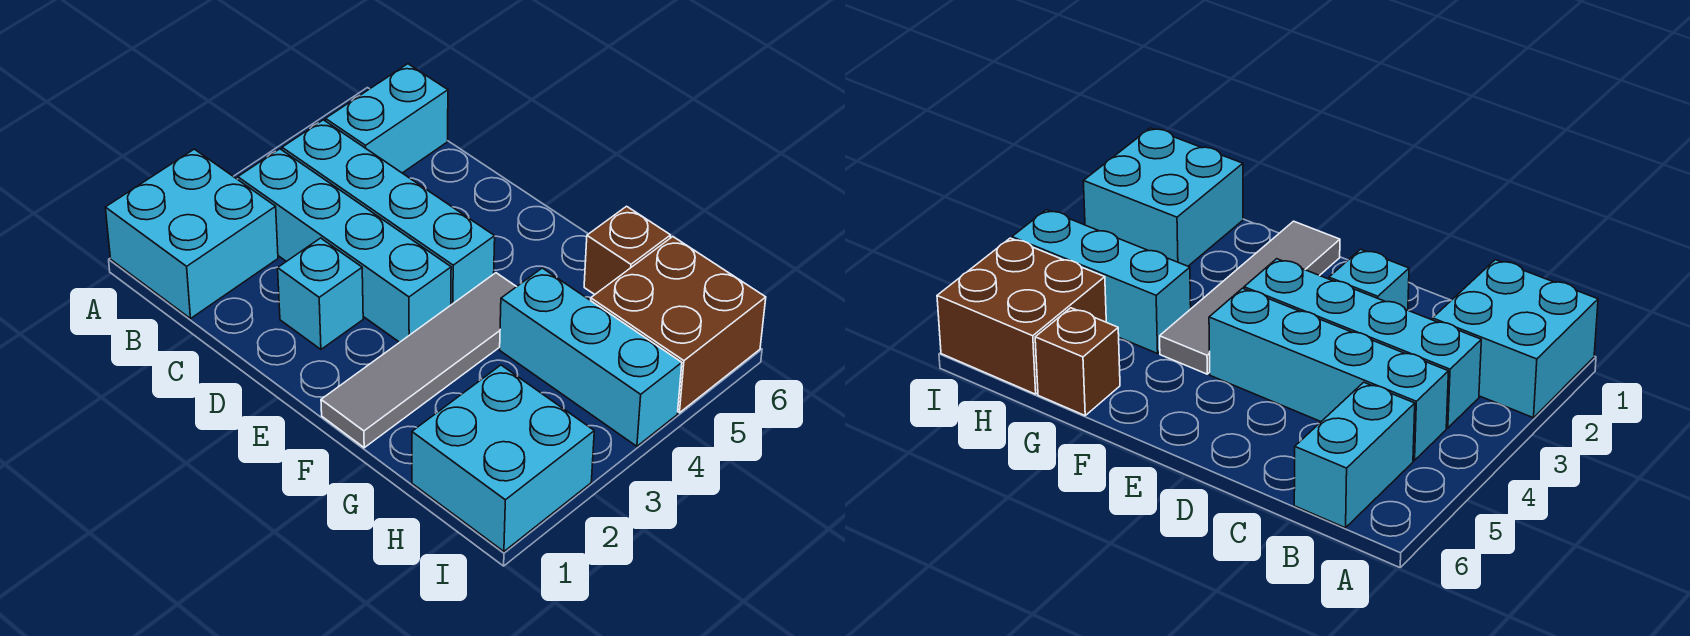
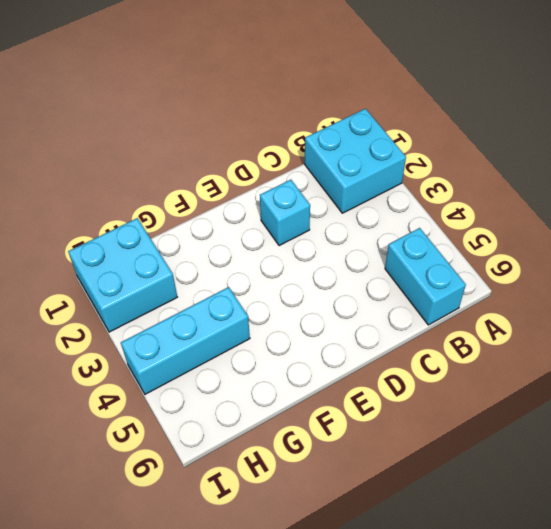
none -> cyan brick B3:E3 level 1
none -> cyan brick B4:E4 level 1

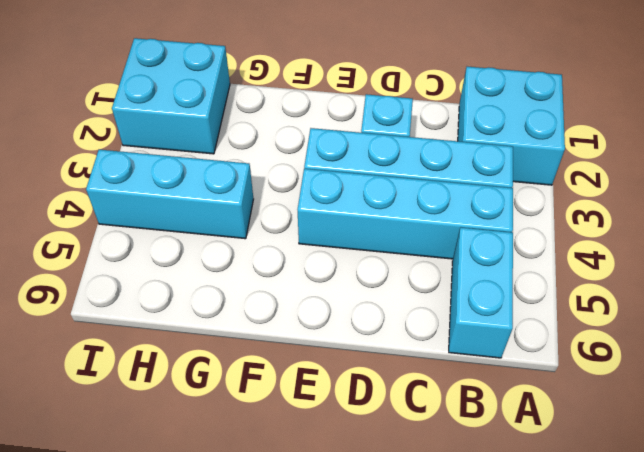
none -> grey tile F1:F4 level 1
none -> brown brick G6 level 1

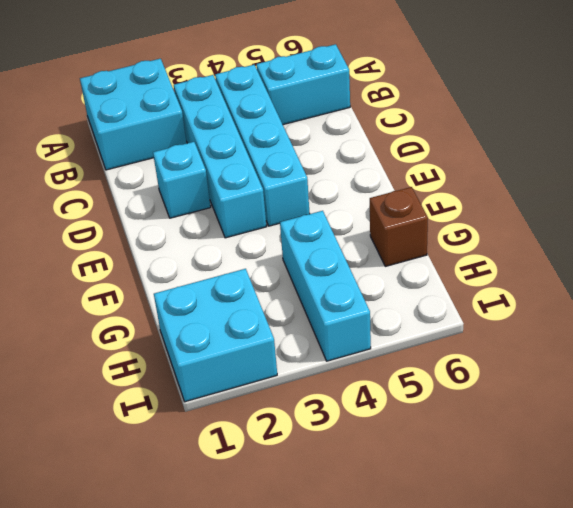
none -> grey tile F1:F4 level 1
none -> brown brick H5:I6 level 1

